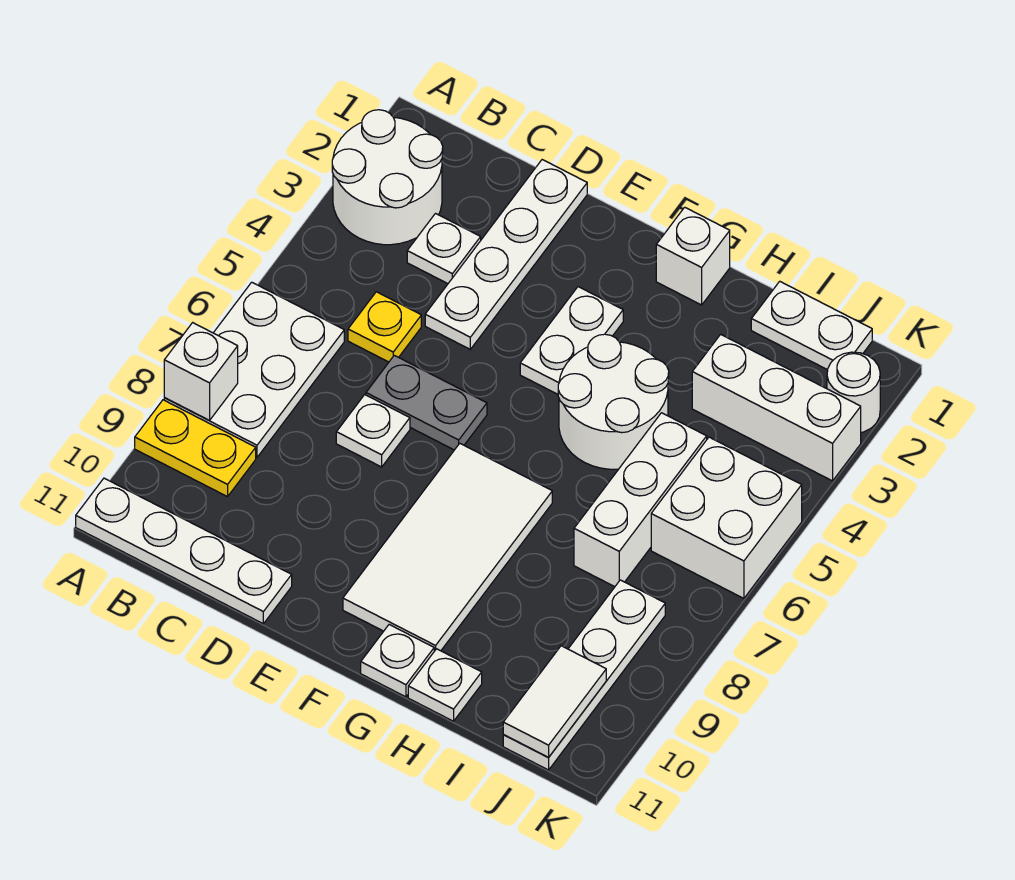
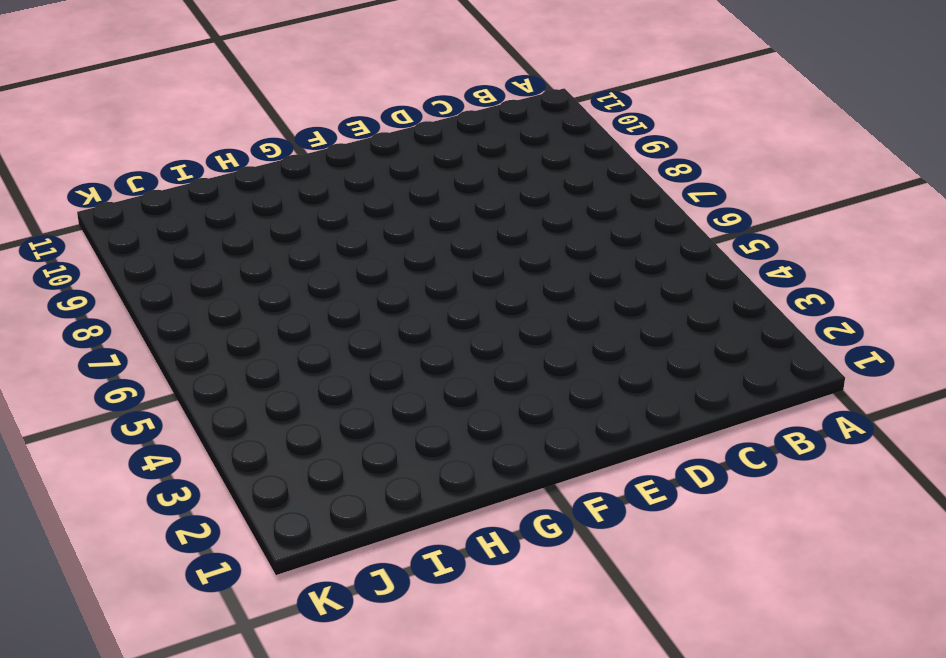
none -> white round brick A2:B3 level 1
none -> white plate A6:B8 level 1
none -> yellow plate A9:B9 level 1

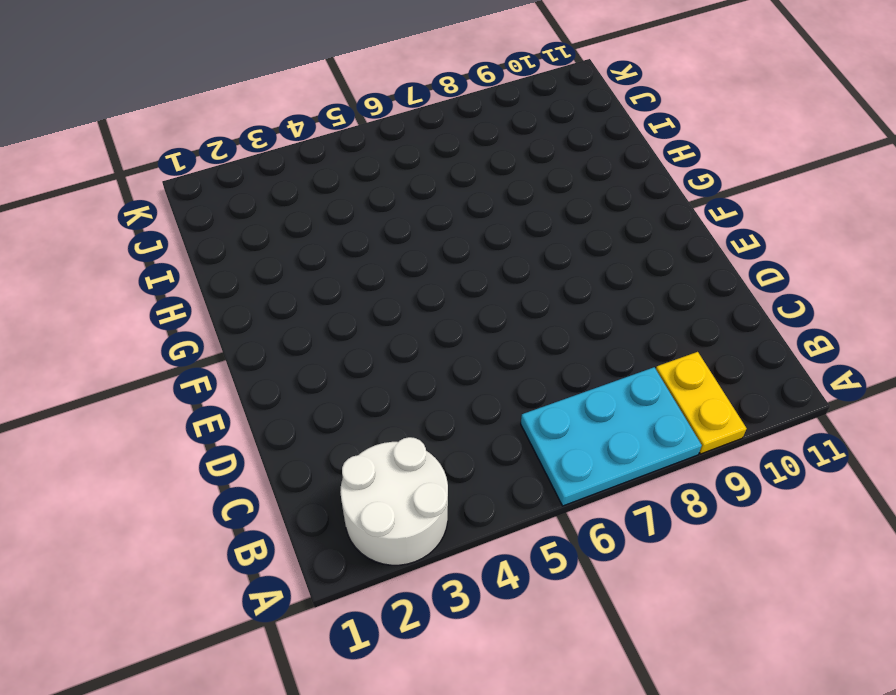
cyan plate A6:B8 level 1 -> white plate A6:B8 level 1
none -> white plate A11:D11 level 1
none -> white plate C3 level 1
none -> yellow plate C5 level 1

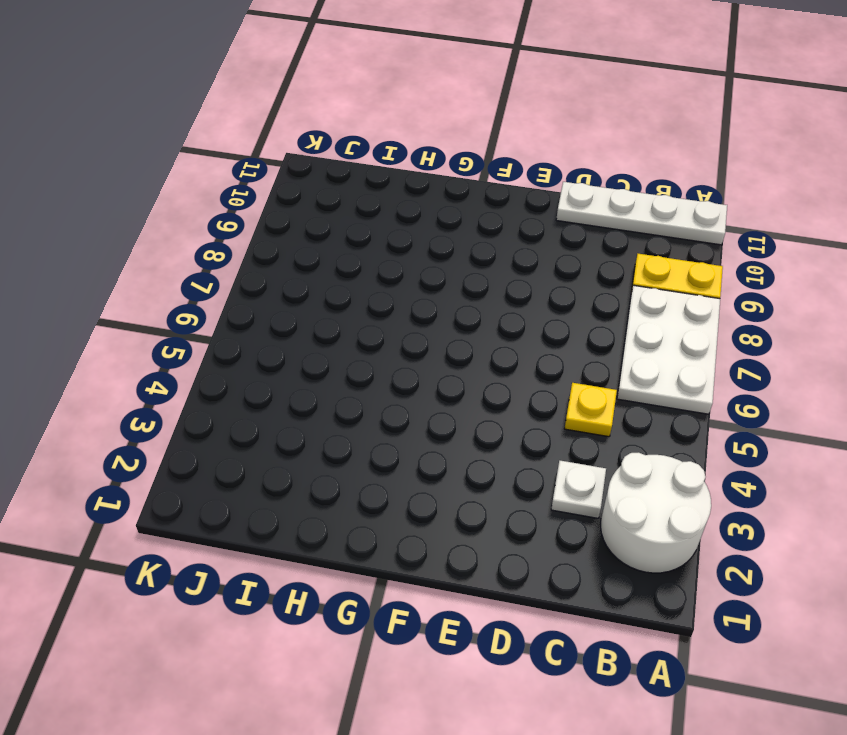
none -> white plate D1:D4 level 1
none -> grey plate D6:E6 level 1
none -> white plate D7 level 1

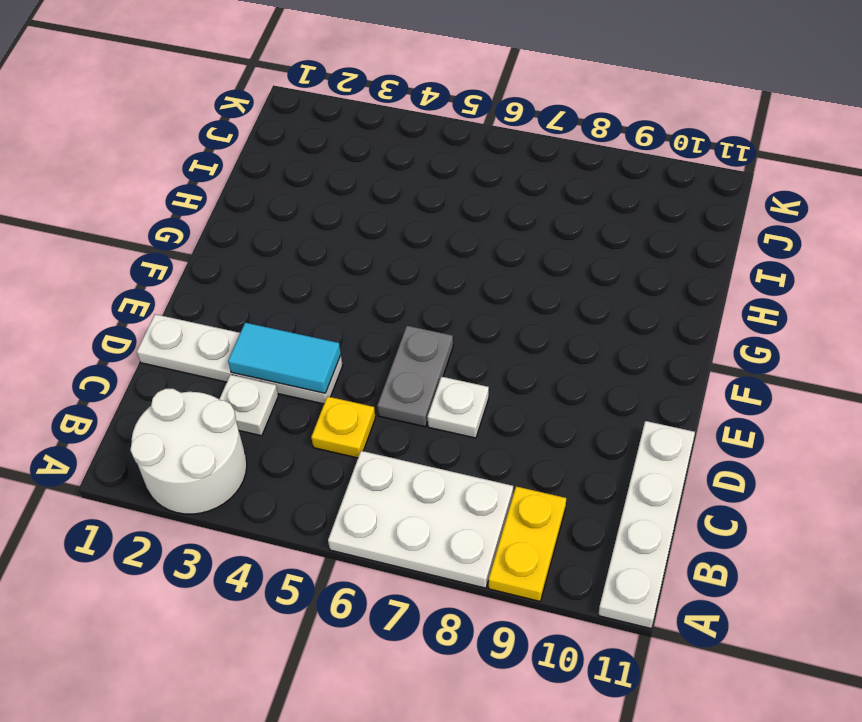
cyan tile D3:D4 level 2 -> none
none -> white plate F3:F4 level 1
none -> white tile F7:G10 level 1
none -> white brick G1 level 1

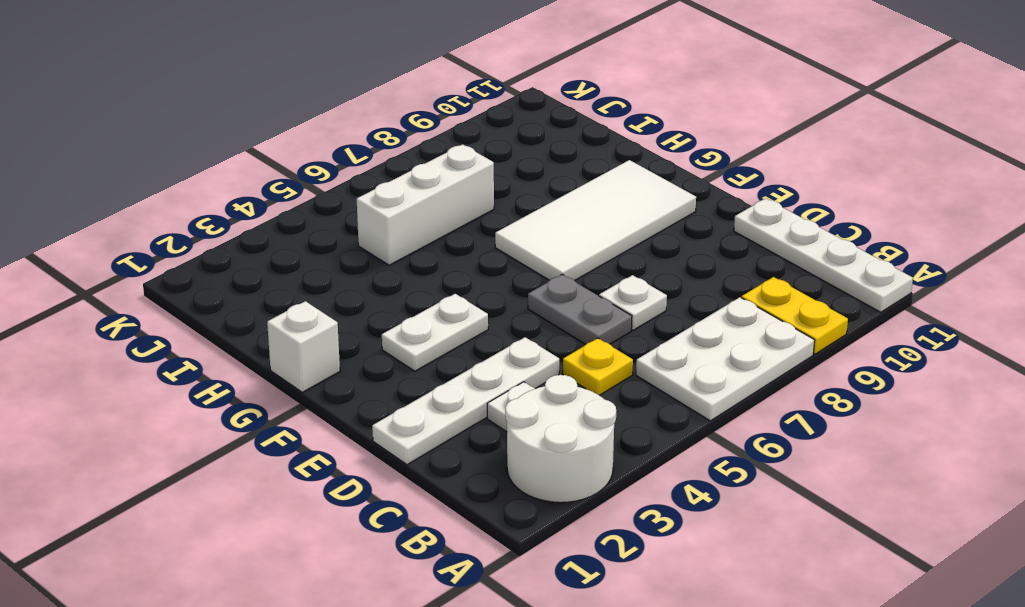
none -> white round brick G4:H5 level 1
none -> white plate G11 level 1
none -> white plate H11 level 1

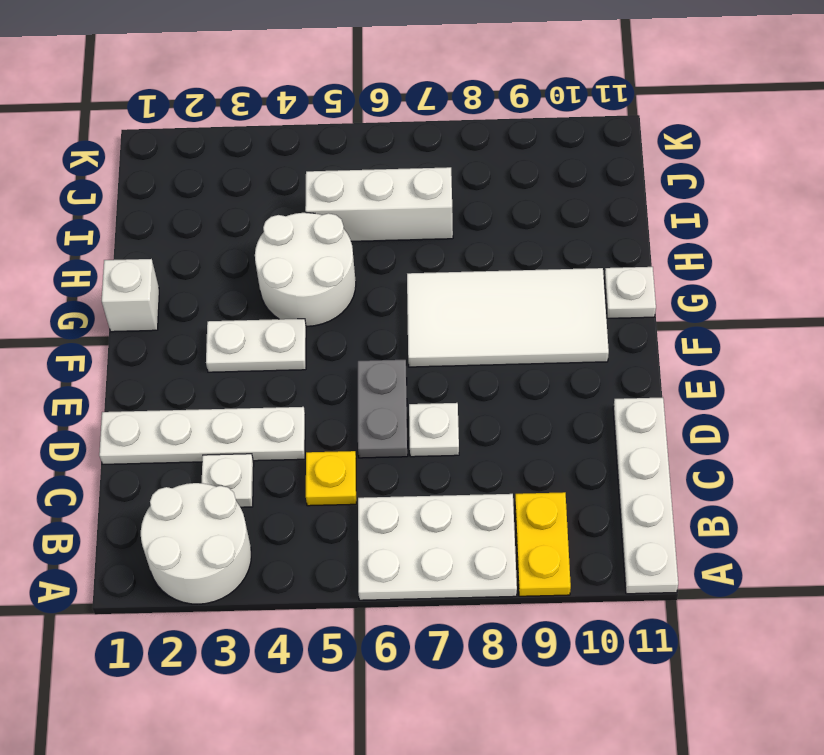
none -> white plate H11 level 1
none -> white plate I1:J1 level 1
none -> white brick I3:K3 level 1

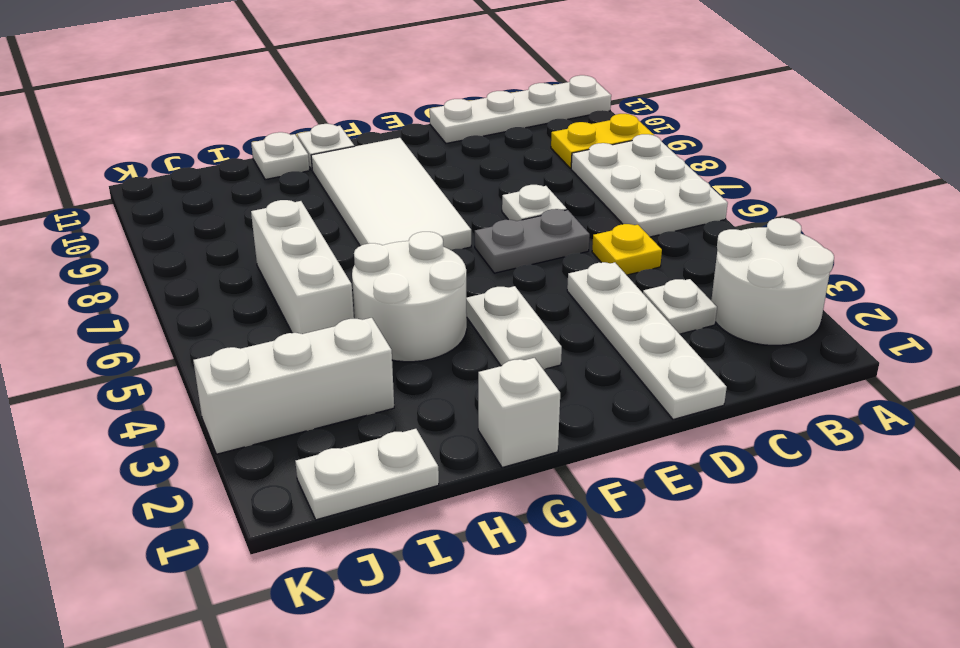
none -> white brick J5:K6 level 1
none -> white plate J8:J11 level 1
none -> white round brick K2 level 1

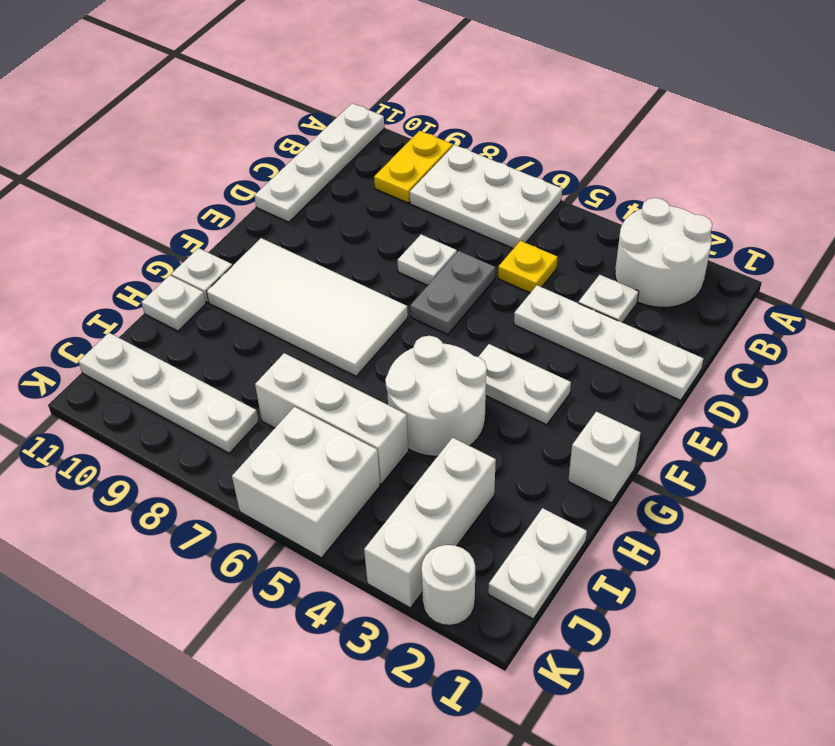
none -> white brick A8 level 2
none -> white tile J10:J11 level 2

